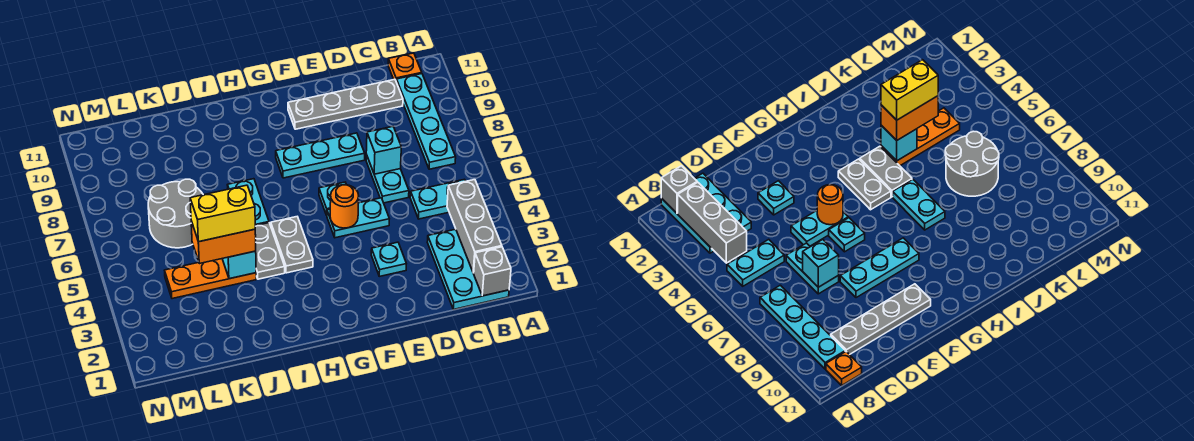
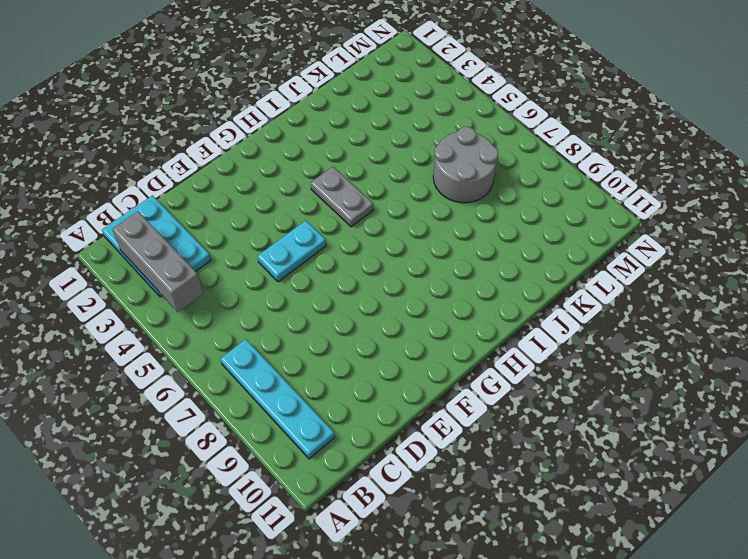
none -> cyan plate B5:C5 level 1
none -> orange plate B11 level 1
none -> grey plate C10:F10 level 1

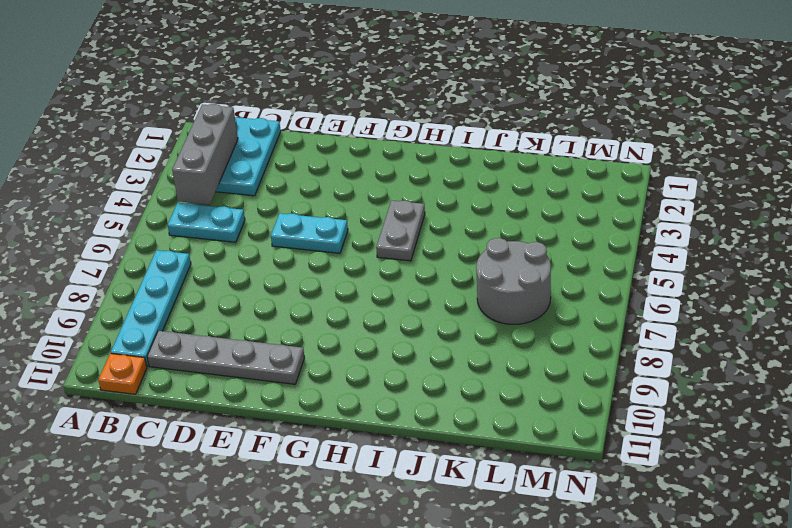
none -> cyan plate D6:D7 level 1
none -> cyan plate E3 level 1
none -> cyan plate E8:G8 level 1

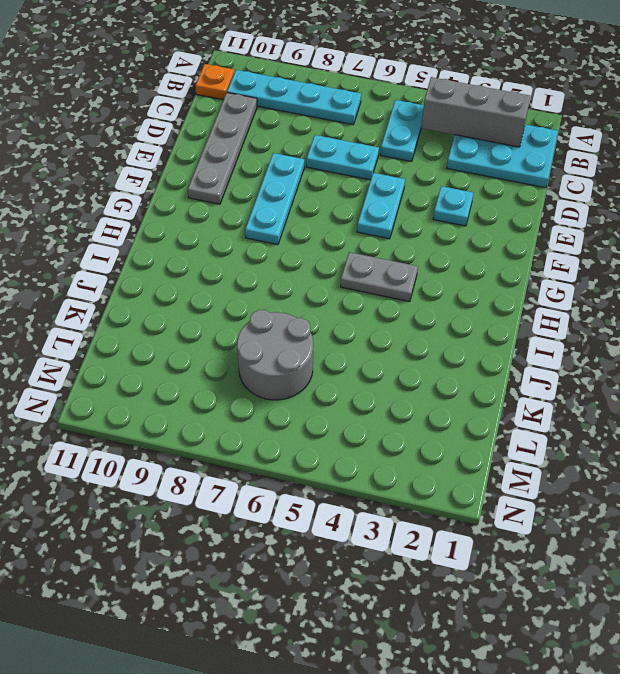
none -> cyan plate F6 level 1
none -> grey plate I4:I5 level 1
none -> cyan plate I6:I7 level 1

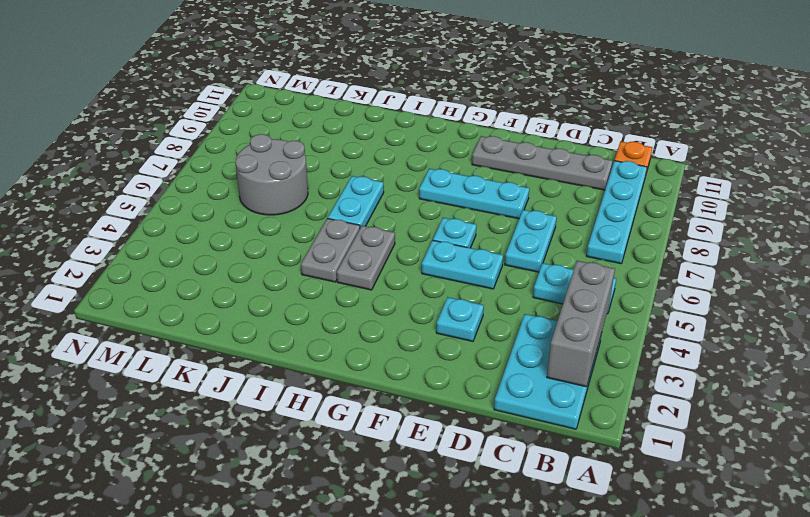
none -> orange plate J4:L4 level 1
none -> grey brick B1 level 2
none -> cyan brick D7 level 2

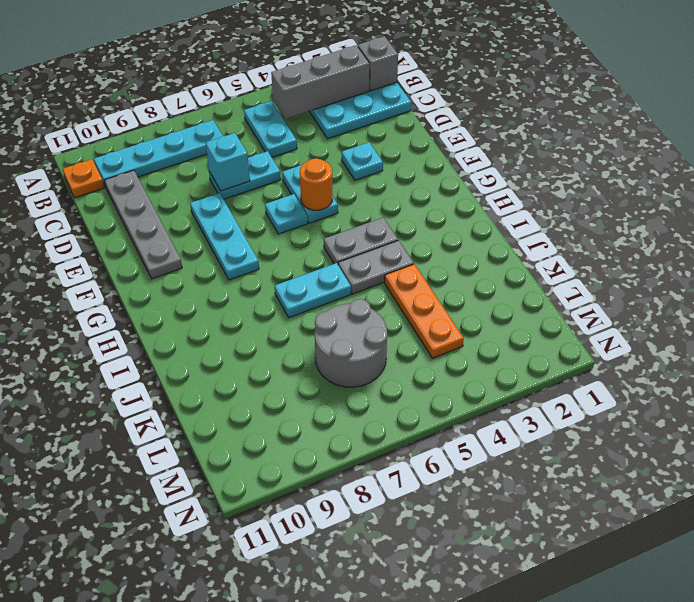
none -> cyan brick J4 level 2
none -> orange brick J4:K4 level 3
none -> yellow brick J4:K4 level 4

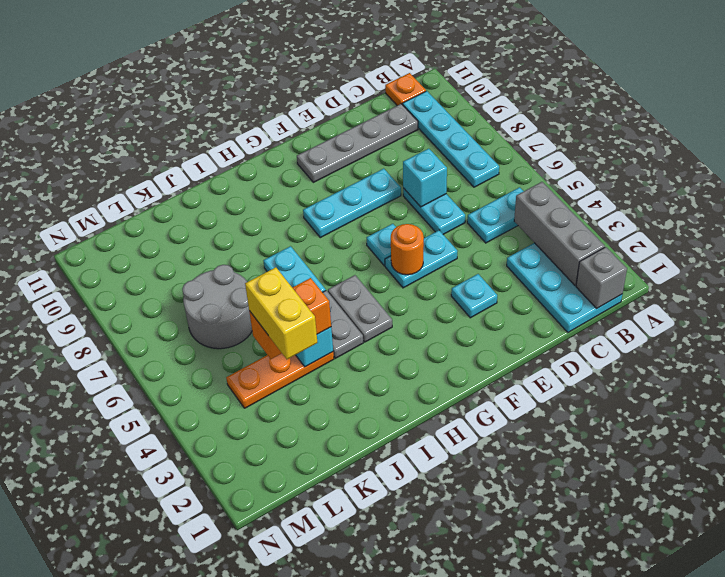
yellow brick K3:K4 level 4 -> yellow brick J4:K4 level 4

